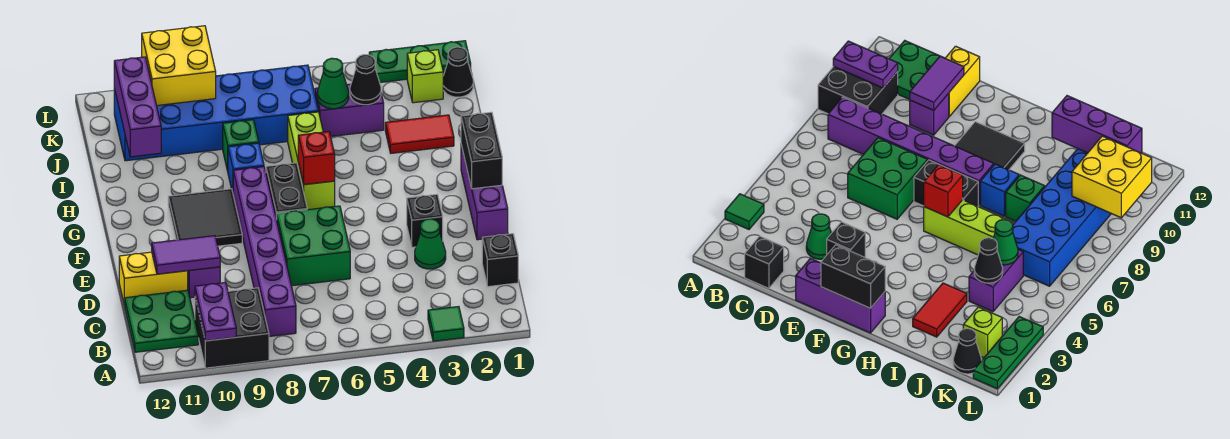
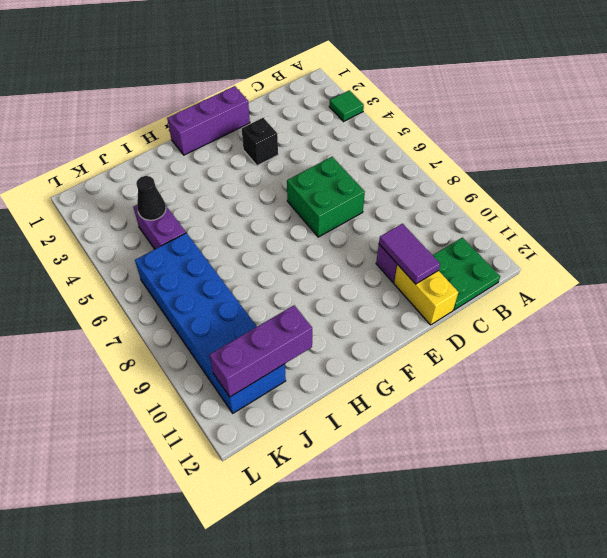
none -> black brick A9:B10 level 1
none -> purple brick B8:G8 level 1
none -> black brick C1 level 1
none -> green cone D3 level 1

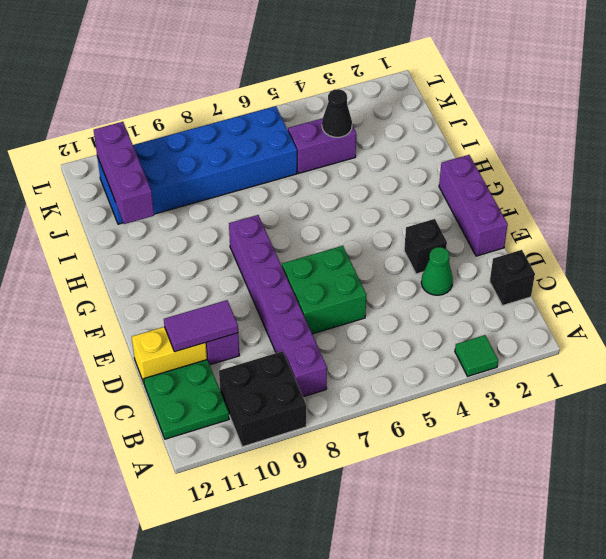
none -> black brick F7:G7 level 1
none -> black tile F9:G10 level 1
none -> lime brick G6:I6 level 1
none -> blue brick H8 level 1

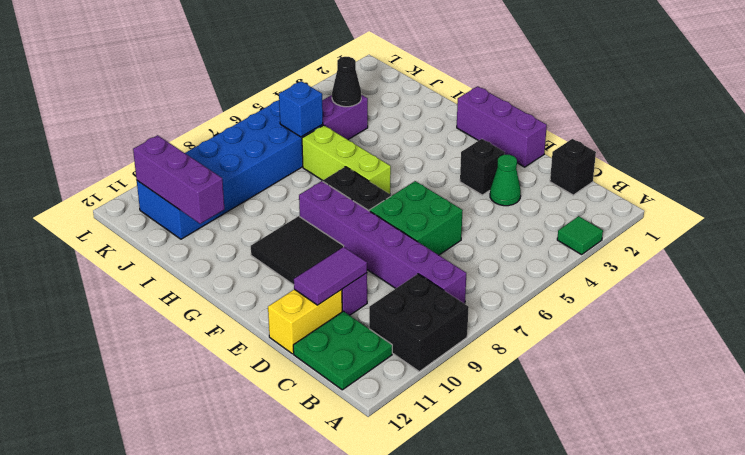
blue brick J6 level 2 -> blue brick H8 level 1
none -> red tile I2:I3 level 1
none -> green brick I8 level 1
none -> black cone K1 level 1
none -> lime brick K2 level 1

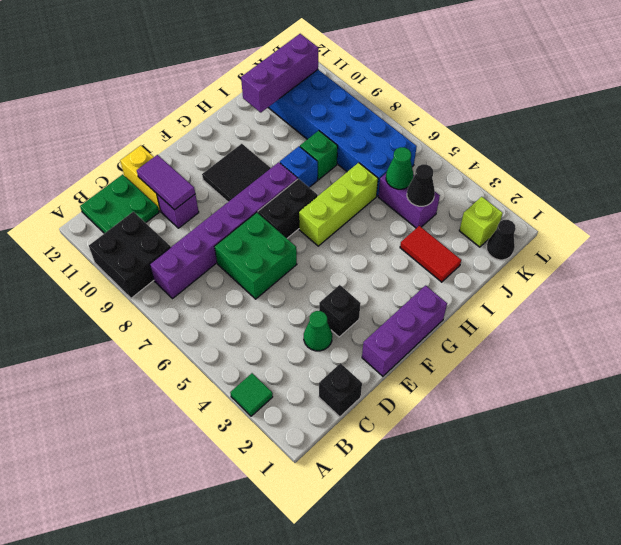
none -> green plate L1:L3 level 1
none -> purple plate A10:B10 level 2
none -> black brick F1:G1 level 2
none -> red brick G6 level 2

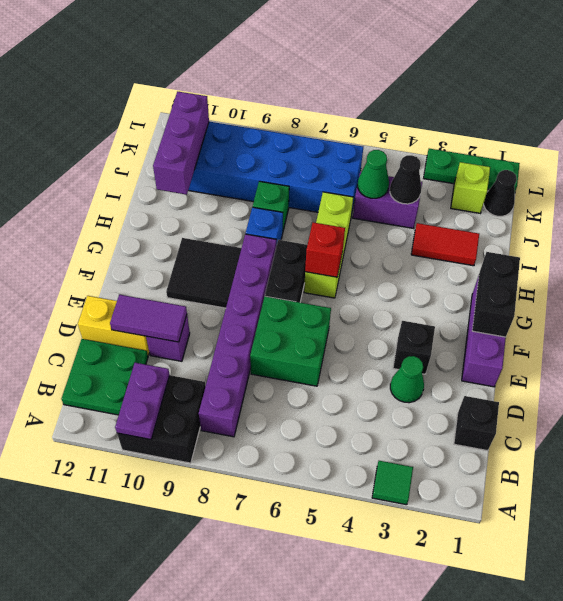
none -> yellow brick K9:L10 level 2

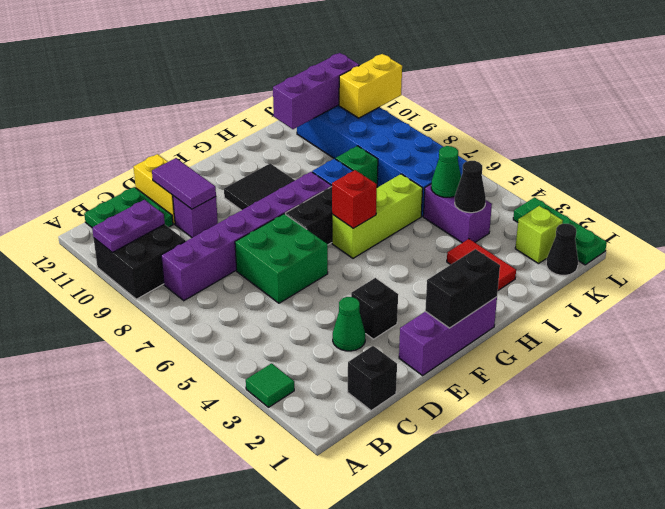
yellow brick K10:L10 level 2 -> yellow brick K9:L10 level 2

